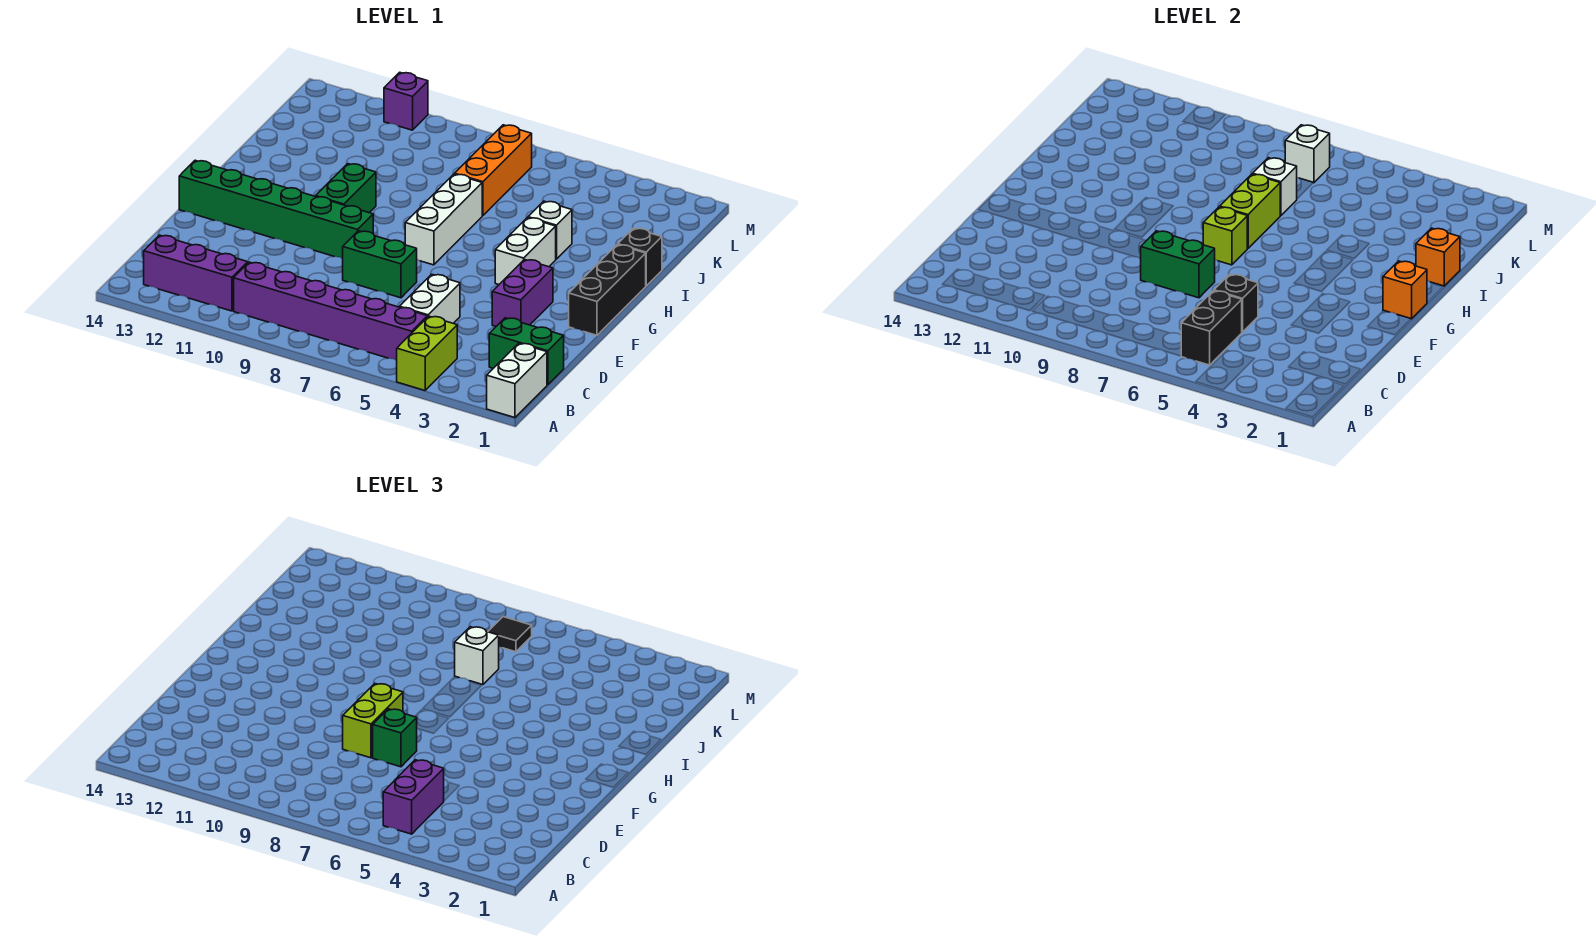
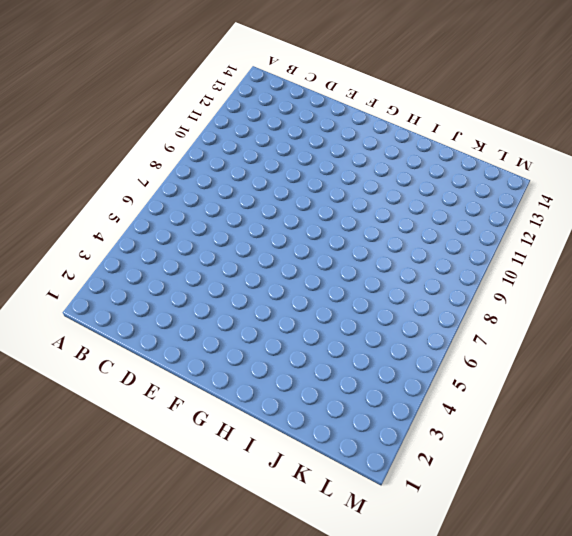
none -> white brick A1:B1 level 1
none -> lime brick A4:B4 level 1
none -> purple brick B5:B10 level 1
none -> purple brick B11:B13 level 1

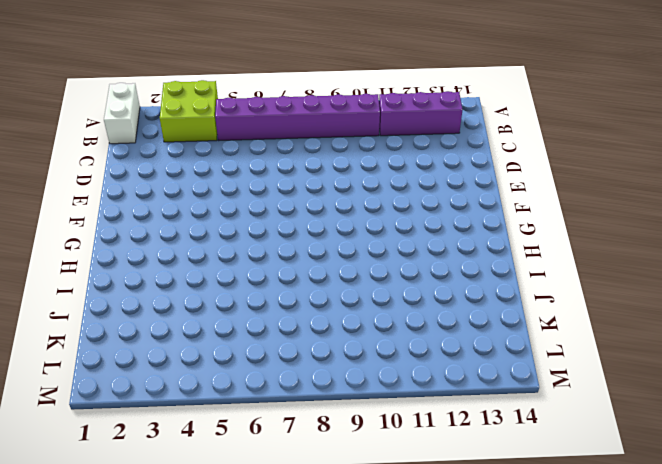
lime brick A3:B4 level 1 -> lime brick A4:B4 level 1
none -> green brick C1:C2 level 1
none -> white brick C5:D5 level 1
none -> purple brick E3:F3 level 1
none -> green brick E7:E8 level 1

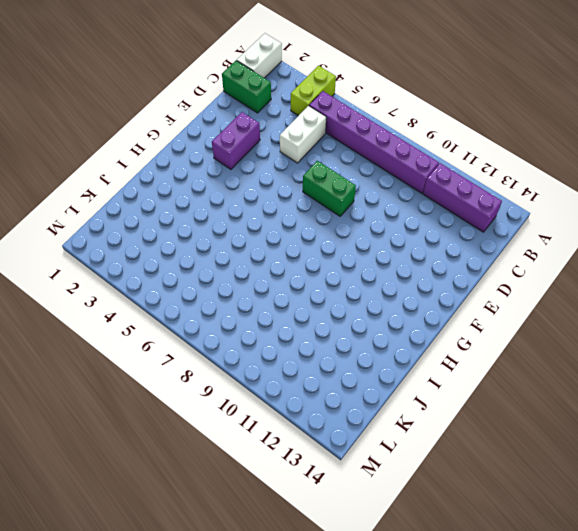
none -> black brick F1:H1 level 1
none -> green brick F9:F14 level 1
none -> white brick G4:H4 level 1
none -> white brick G7:I7 level 1

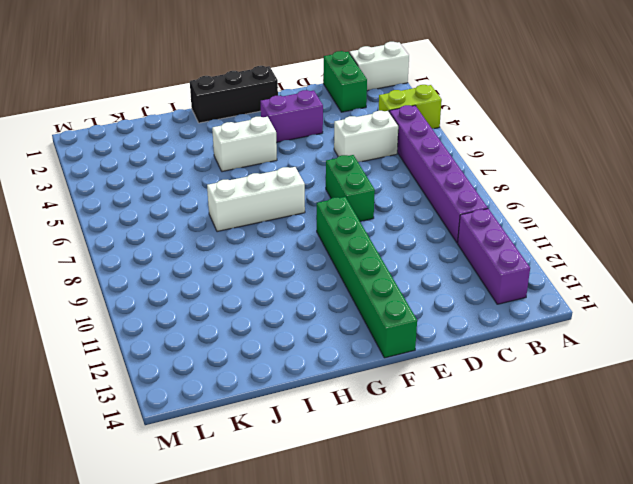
none -> green brick G10:H10 level 1
none -> black brick I1 level 1
none -> white brick I4 level 1
none -> orange brick J7:L7 level 1

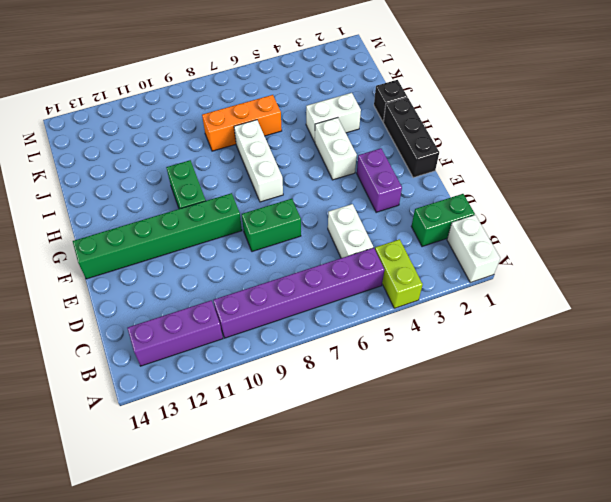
white brick I3:I4 level 1 -> white brick I4 level 1
orange brick J6:J8 level 1 -> orange brick J7:L7 level 1
none -> purple brick M11 level 1
none -> black brick B5:C5 level 2
none -> black brick D5 level 2
none -> green brick E7:E8 level 2

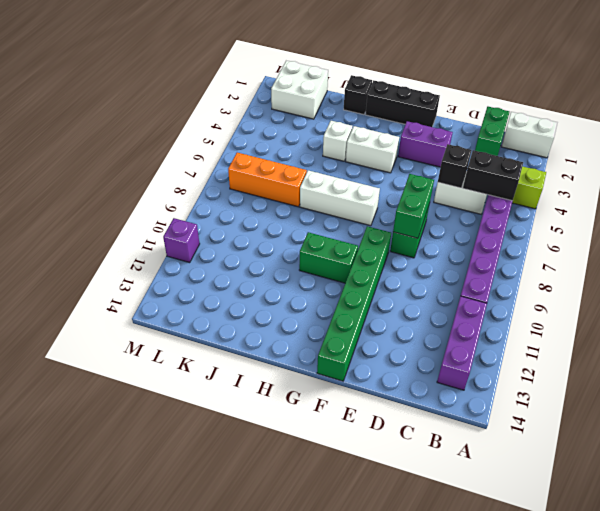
white brick K1:L2 level 1 -> none
none -> orange brick G1 level 2
none -> lime brick G7 level 2
none -> lime brick H7:I7 level 2
none -> orange brick I1 level 2

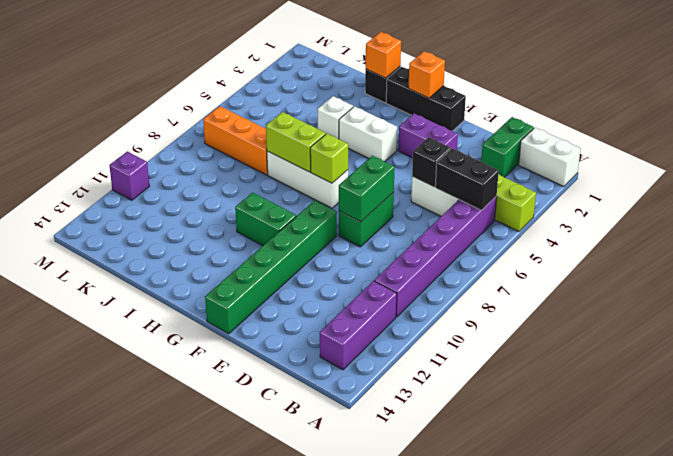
none -> white brick J7 level 2
none -> white brick L7 level 2
none -> purple brick B5:C5 level 3
none -> green brick E7 level 3

